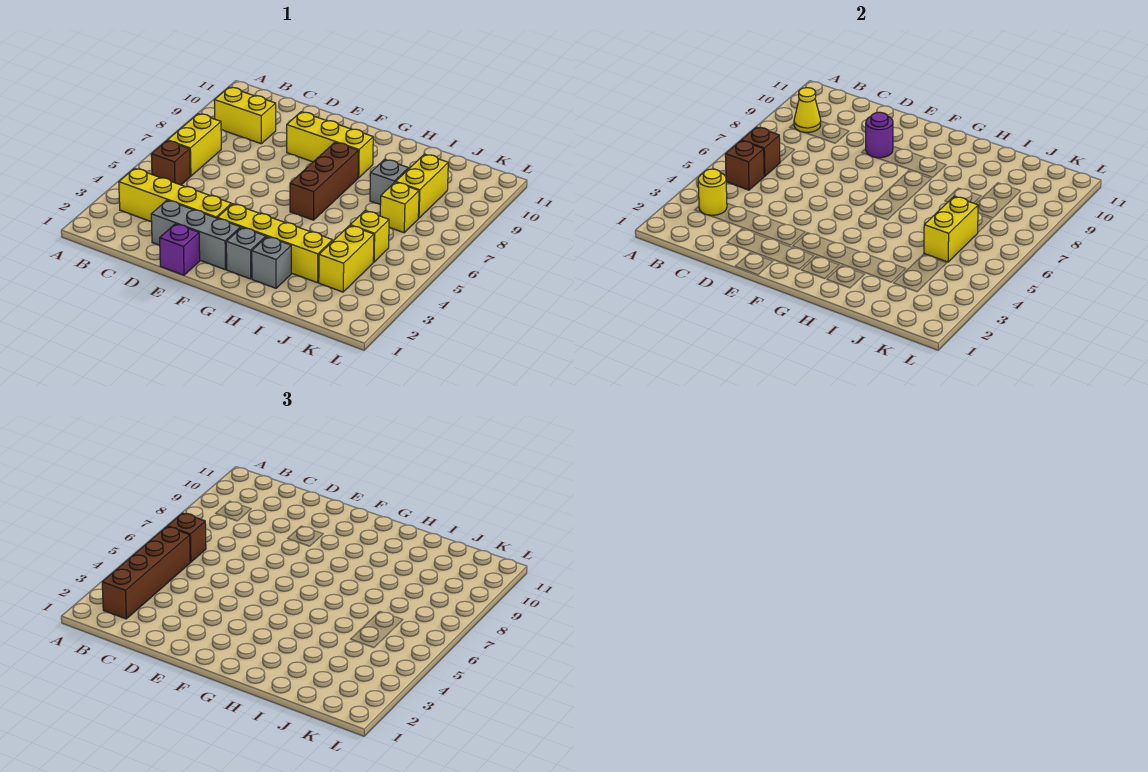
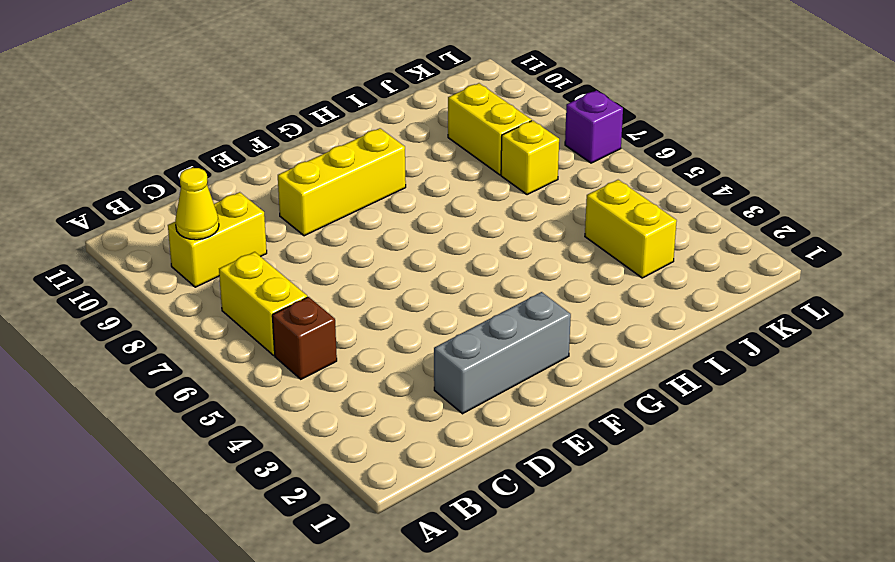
purple brick L7 level 1 -> purple brick E1 level 1
none -> yellow brick B3:E3 level 1
none -> yellow brick F3:I3 level 1
none -> grey brick G2 level 1

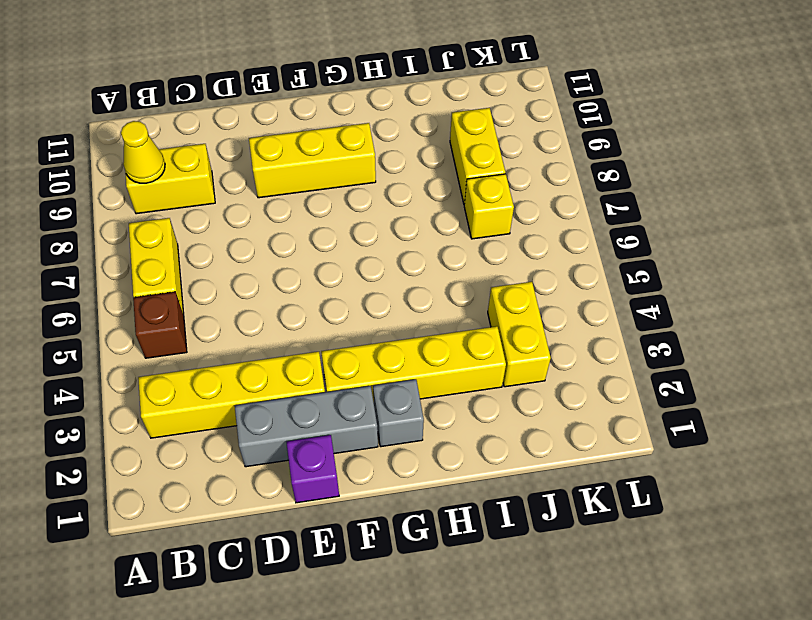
none -> brown brick G6:G8 level 1
none -> grey brick H2 level 1
none -> grey brick I8 level 1

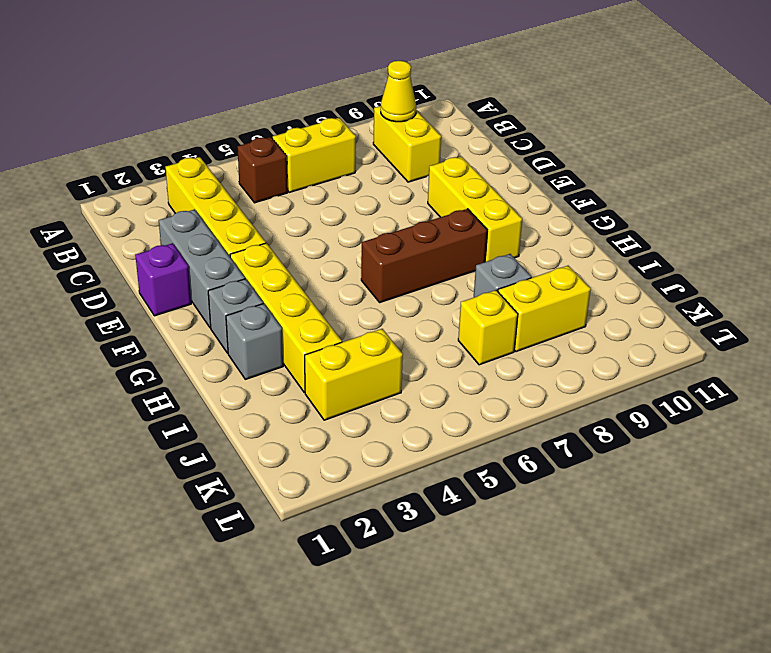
none -> yellow brick J5 level 1
none -> yellow round brick B3 level 2
none -> brown brick B5 level 2

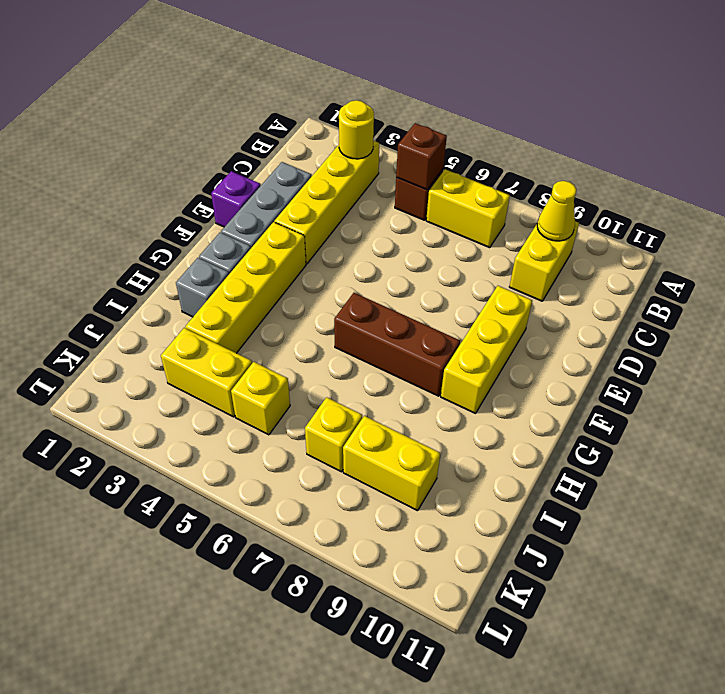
none -> grey brick I8 level 1
none -> brown brick B6 level 2
none -> purple round brick E9 level 2

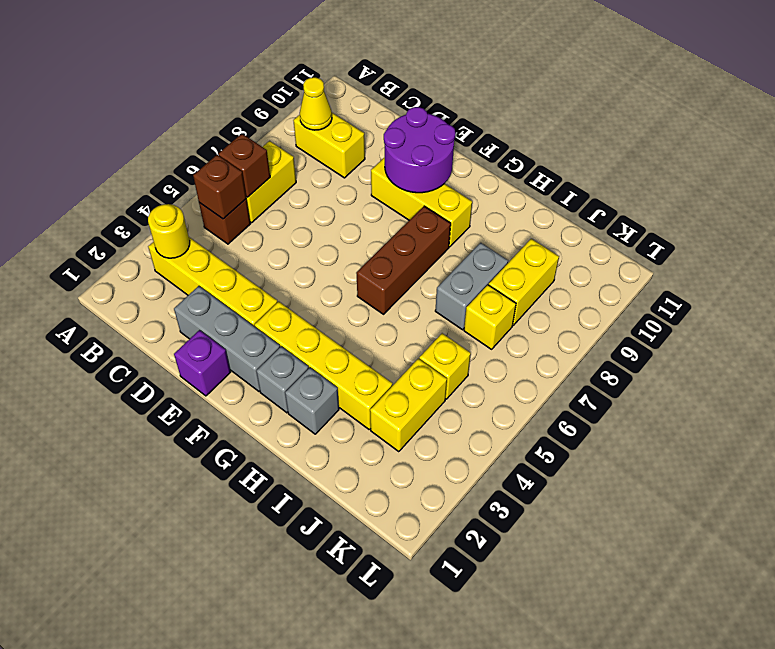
purple round brick E9:F10 level 2 -> purple round brick E9 level 2
grey brick I7:I8 level 1 -> grey brick I8 level 1
none -> yellow brick J5:J6 level 2
none -> brown brick B2:B5 level 3
none -> brown brick B6 level 3

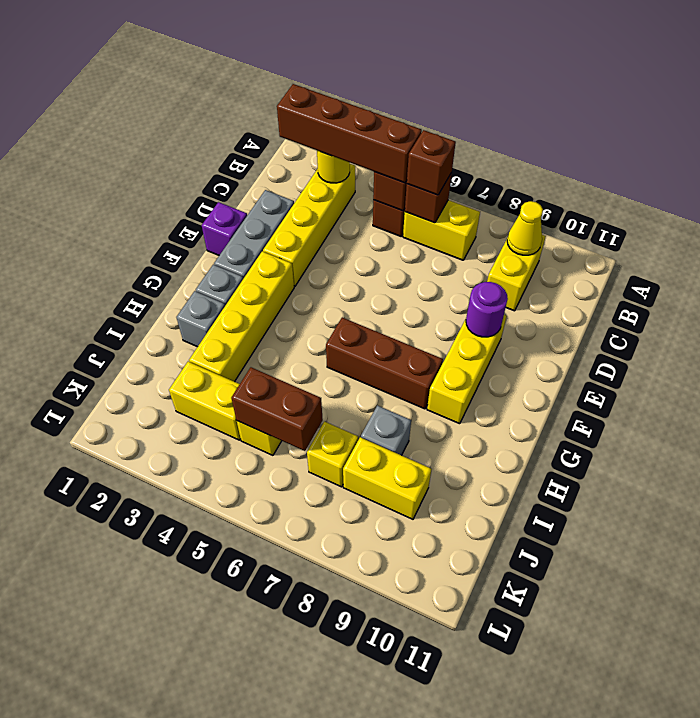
brown brick J5:J6 level 2 -> yellow brick J5:J6 level 2

